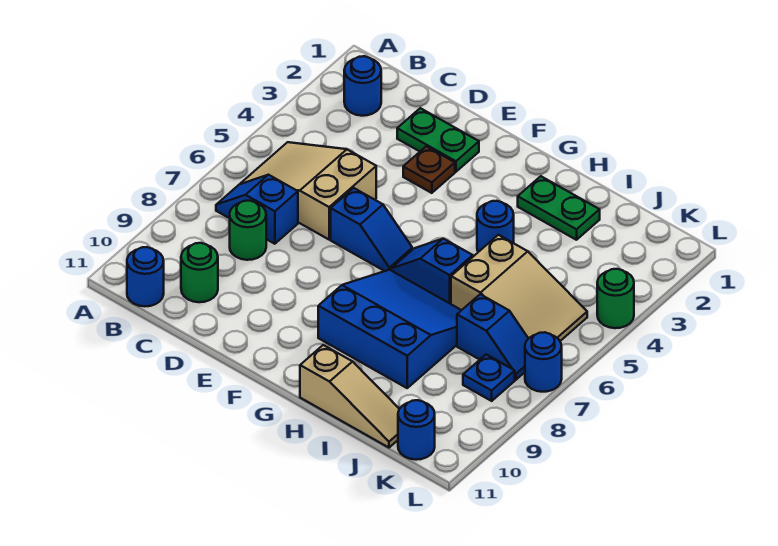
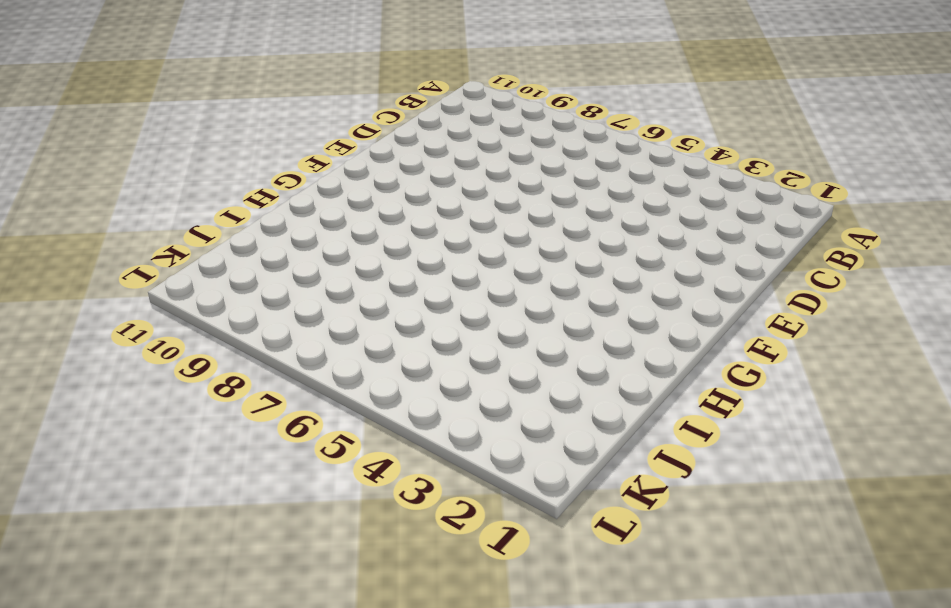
none -> blue round brick B2 level 1
none -> tan slope B5:D6 level 1 top D
none -> blue slope B7:C7 level 1 top C

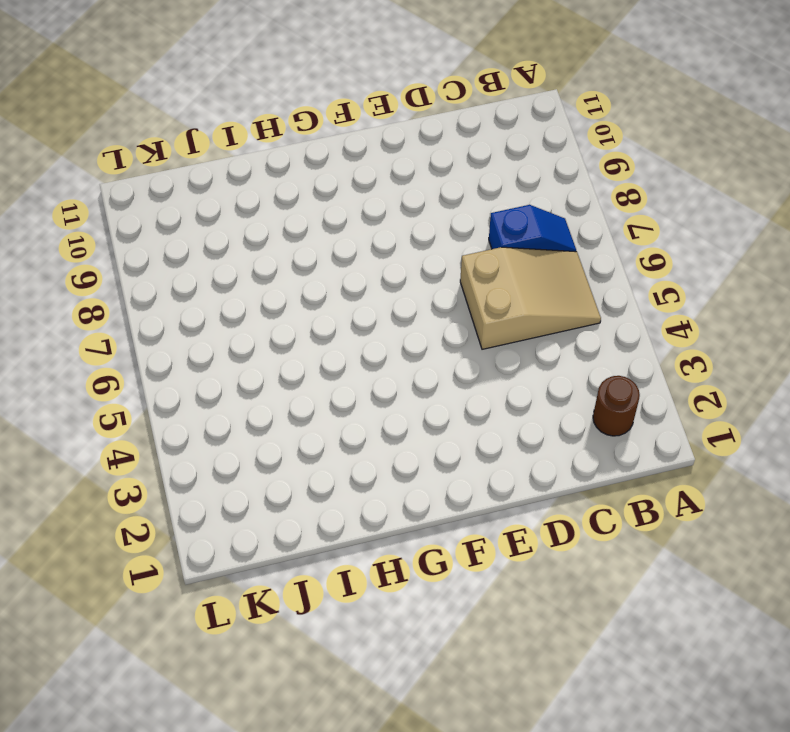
brown round brick B2 level 1 -> blue round brick B2 level 1
none -> blue round brick B11 level 1
none -> green round brick C8 level 1
none -> green round brick C10 level 1

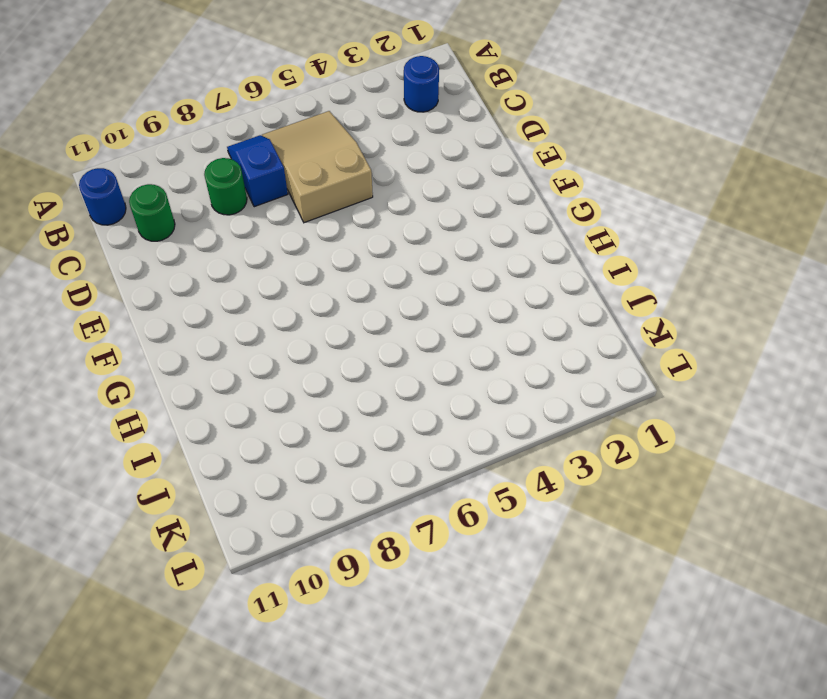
none -> green plate D2:E2 level 1
none -> brown plate E3 level 1
none -> blue slope E6:F6 level 1 top E

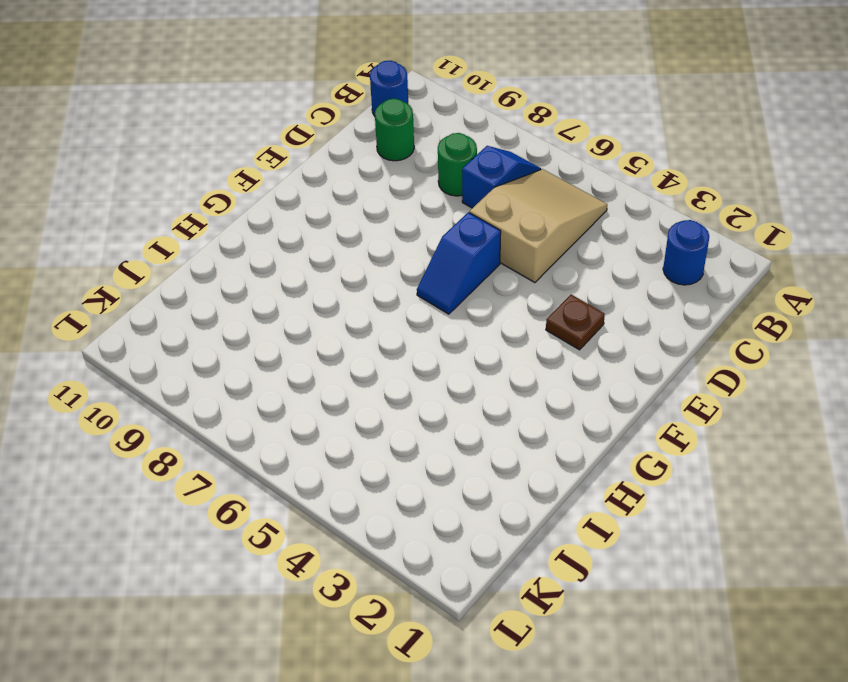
none -> green plate D2:E2 level 1
none -> blue slope G6:H6 level 1 top H
none -> blue slope G7:I9 level 1 top 9

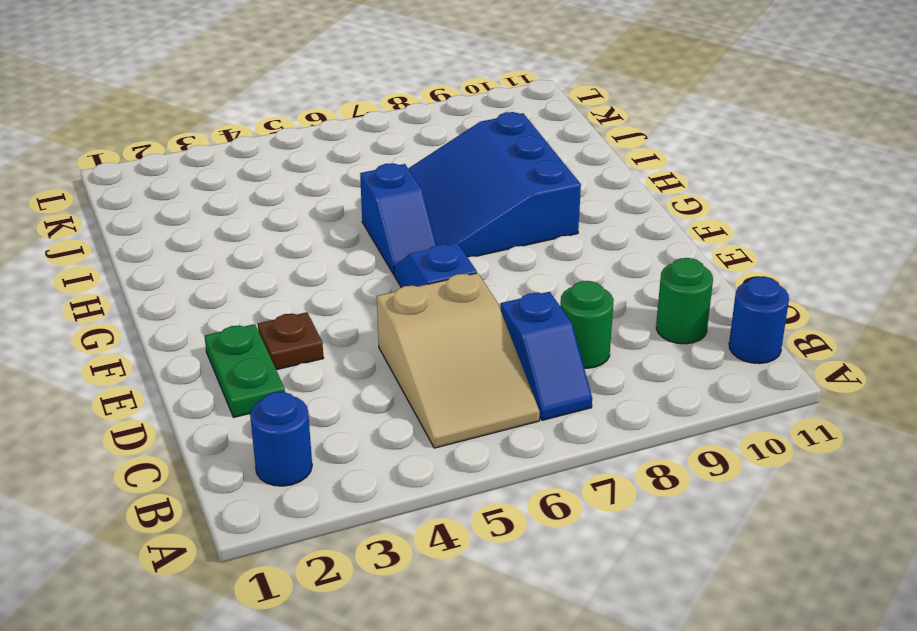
none -> green plate H2:I2 level 1
none -> blue round brick H4 level 1
none -> tan slope H11:J11 level 1 top H

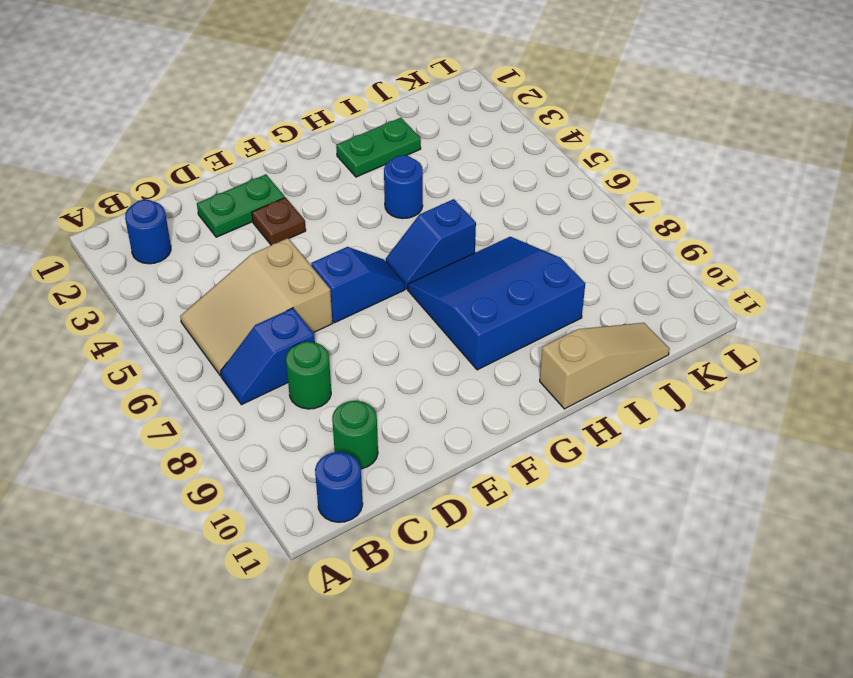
none -> tan slope I5:K6 level 1 top I
none -> blue slope J7:K7 level 1 top J
none -> blue plate K8 level 1

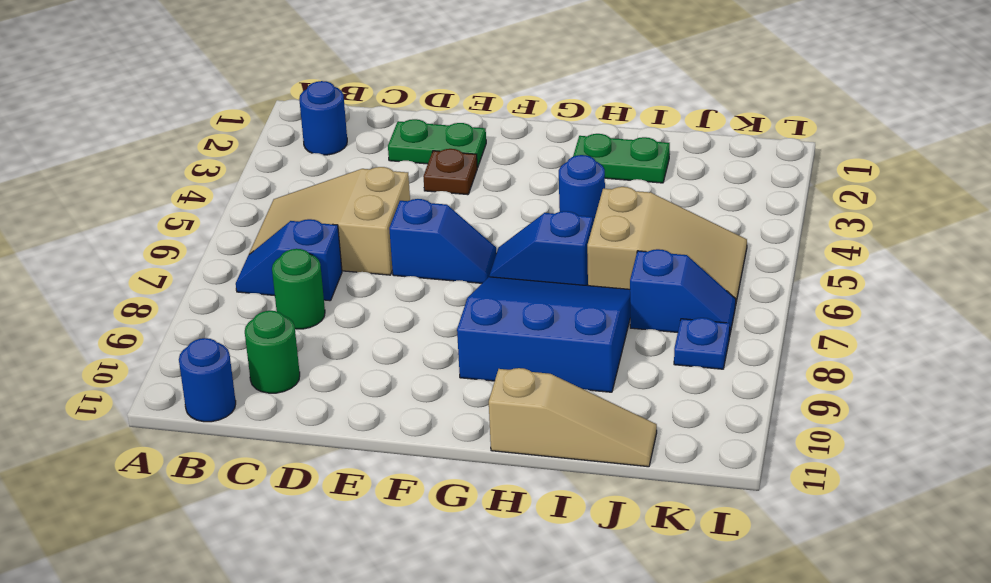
none -> blue round brick K11 level 1
none -> green round brick L4 level 1
none -> blue round brick L7 level 1

